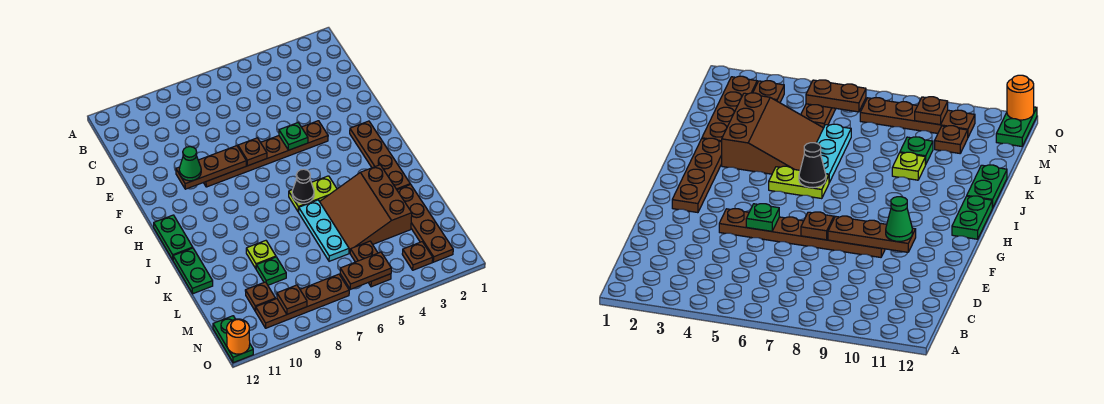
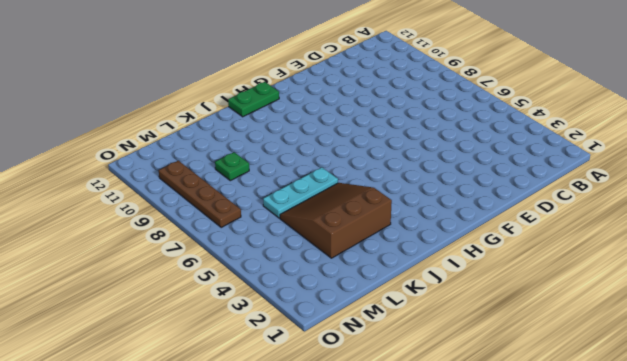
none -> brown plate F4:F9 level 1
none -> brown plate G2:J2 level 1
none -> lime plate I5:I6 level 1

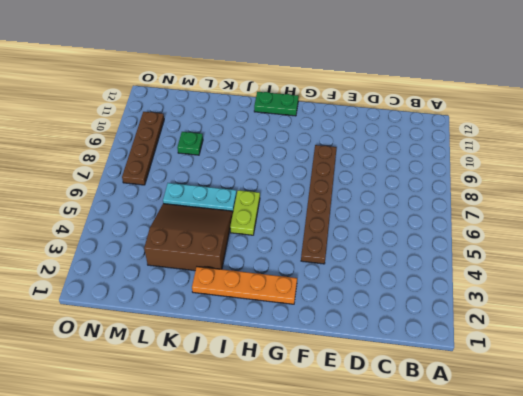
orange plate G2:J2 level 1 -> brown plate G2:J2 level 1
none -> green plate J12:K12 level 1
none -> brown plate K2:N2 level 1
none -> lime plate K9 level 1

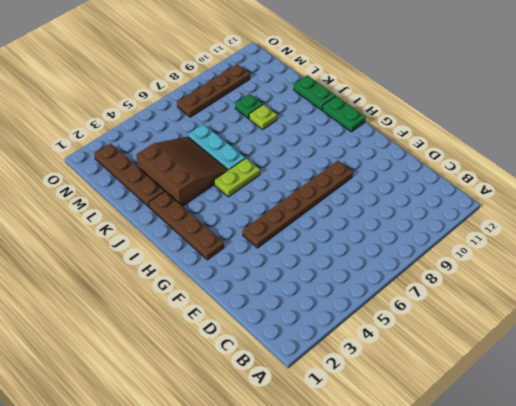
none -> brown plate M5:N5 level 1
none -> brown plate M10 level 1
none -> brown plate N3 level 1

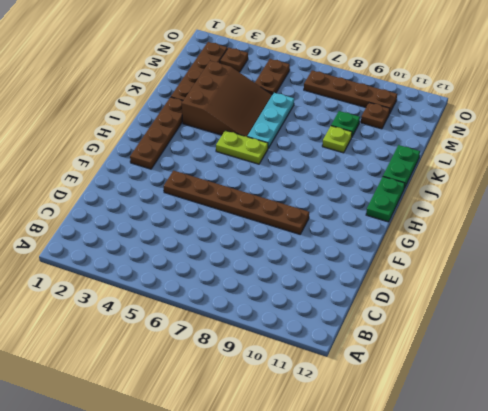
none -> green plate N12:O12 level 1
none -> green plate F5 level 2
none -> brown plate F7 level 2

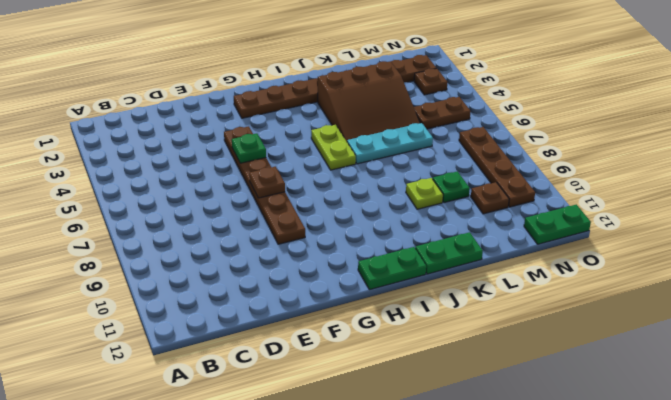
none -> brown plate F8:F10 level 2
none -> black cone I6 level 2
none -> brown plate N5:N6 level 2

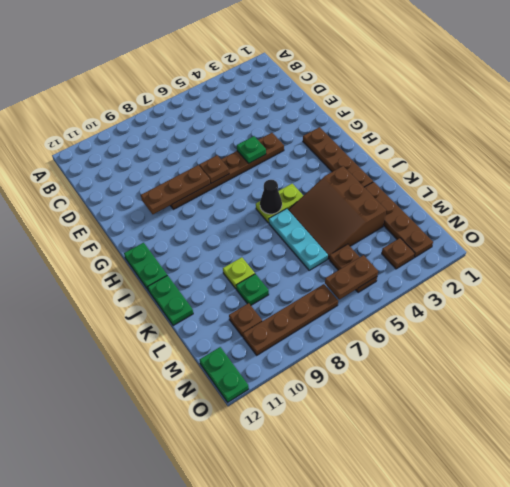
none -> brown plate N9 level 2
none -> orange round brick O12 level 2
none -> green cone F10 level 3

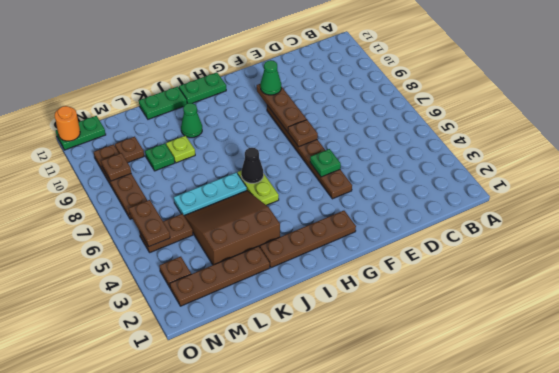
green cone J10 level 1 -> none

